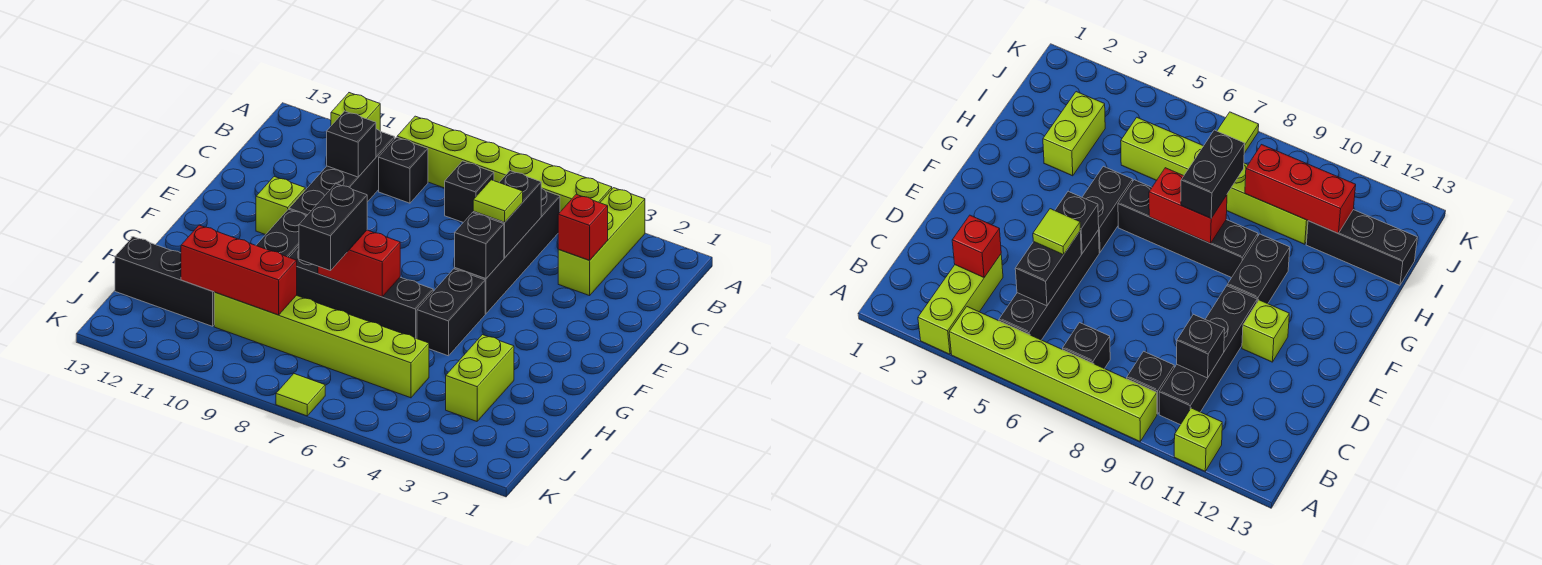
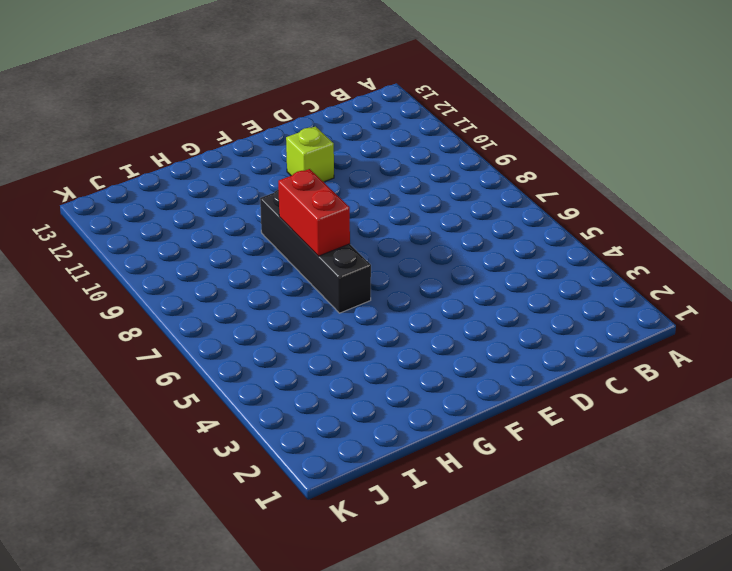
none -> lime brick A3:C3 level 1
none -> lime brick A4:A9 level 1
none -> lime brick A11 level 1

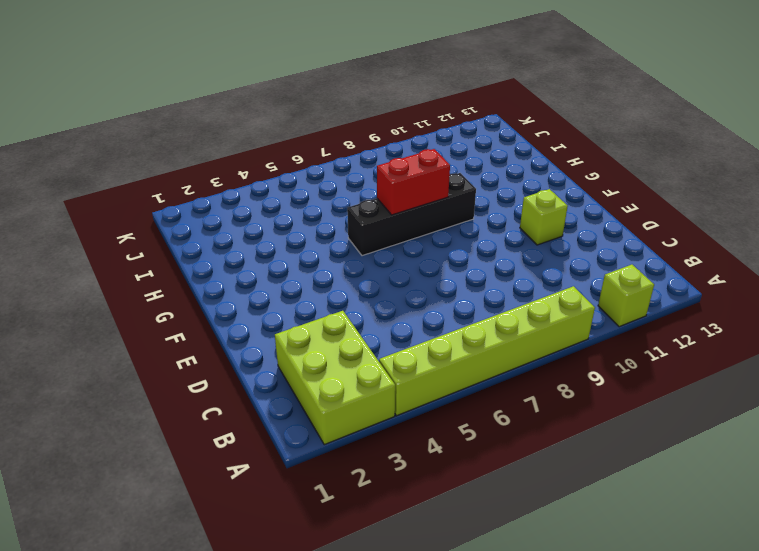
lime brick A2:C3 level 1 -> lime brick A3:C3 level 1
none -> black brick B5:E5 level 1
none -> black brick B7 level 1
none -> black brick B9 level 1

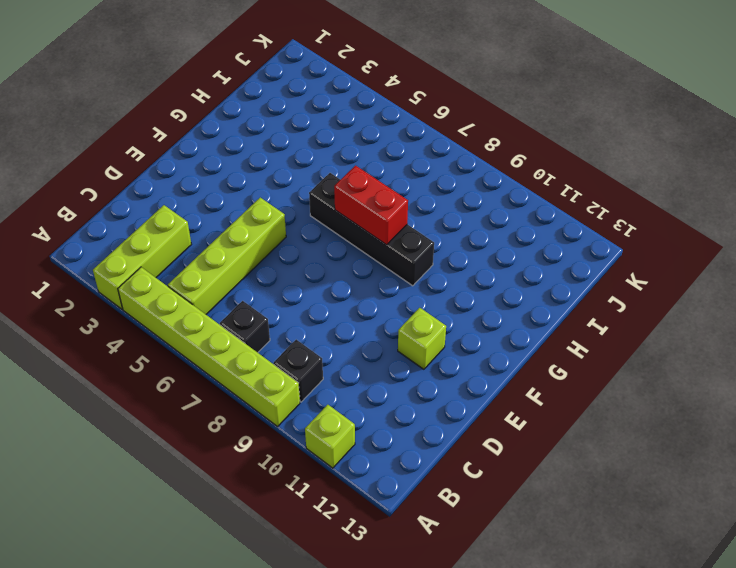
lime brick B5:E5 level 1 -> black brick B5:E5 level 1
none -> black brick B10:E10 level 1
none -> black brick F5:G5 level 1
none -> black brick F10:G10 level 1

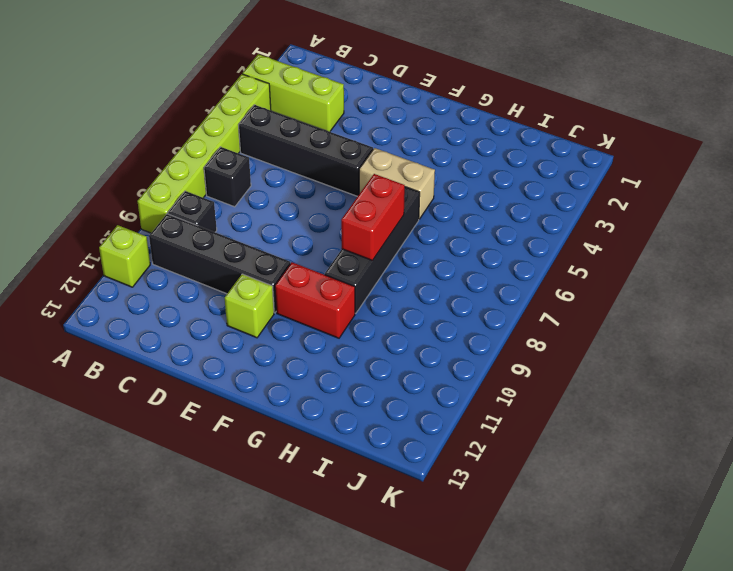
tan brick F5:G5 level 1 -> black brick F5:G5 level 1
red brick F10:G10 level 1 -> black brick F10:G10 level 1
none -> lime brick H3:I3 level 1
none -> lime brick I5:I10 level 1
none -> black brick I11:I13 level 1

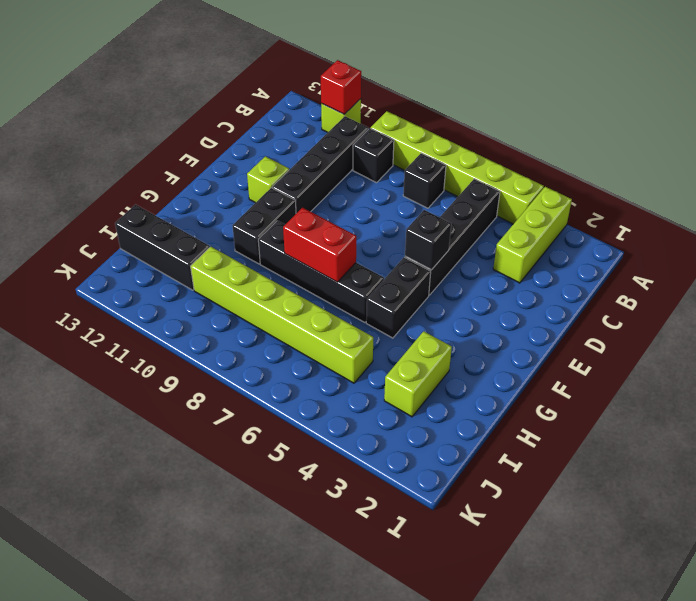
red brick A11 level 2 -> red brick C3 level 2
none -> lime tile K7 level 1
none -> black brick C5:D5 level 2
none -> black brick C10 level 2

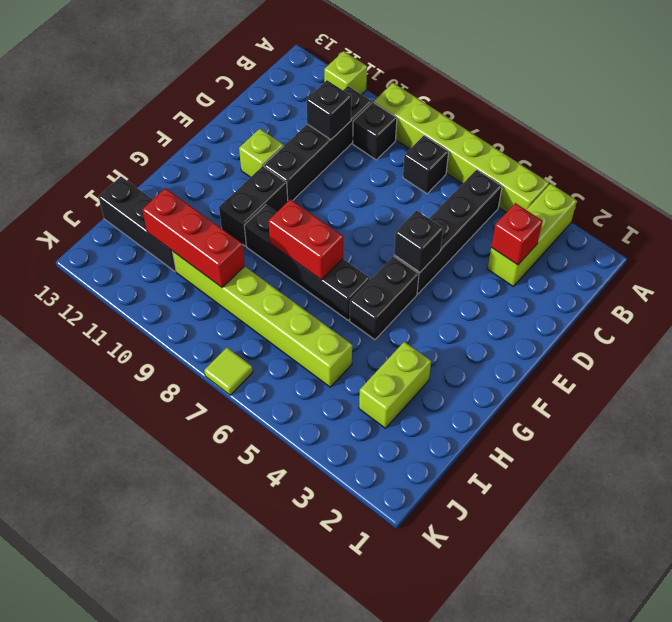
none -> black brick C5:D5 level 2
none -> lime tile D5 level 3
none -> black brick G8:H8 level 3

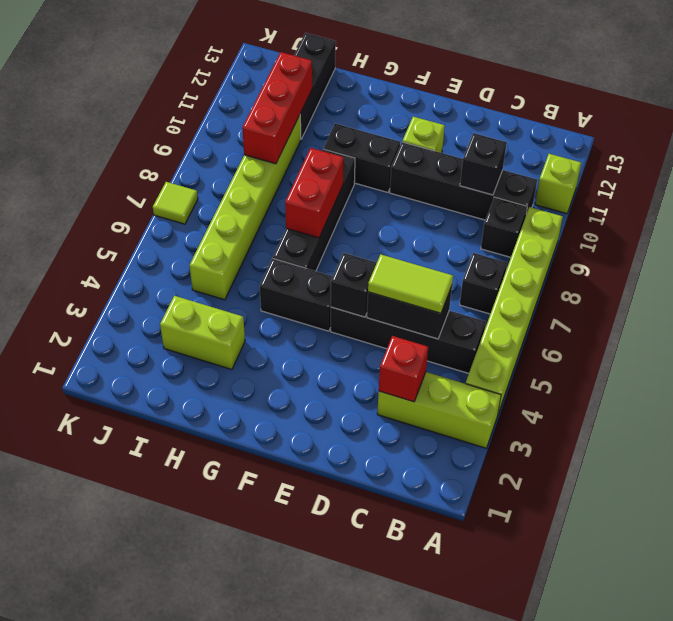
lime tile C5:D5 level 3 -> lime tile D5 level 3
none -> black brick G8:H8 level 3

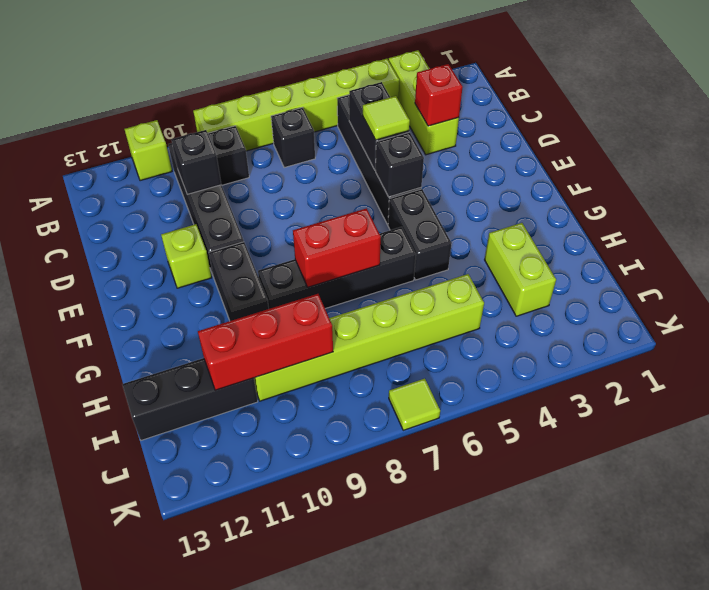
none -> black brick G8:H8 level 3

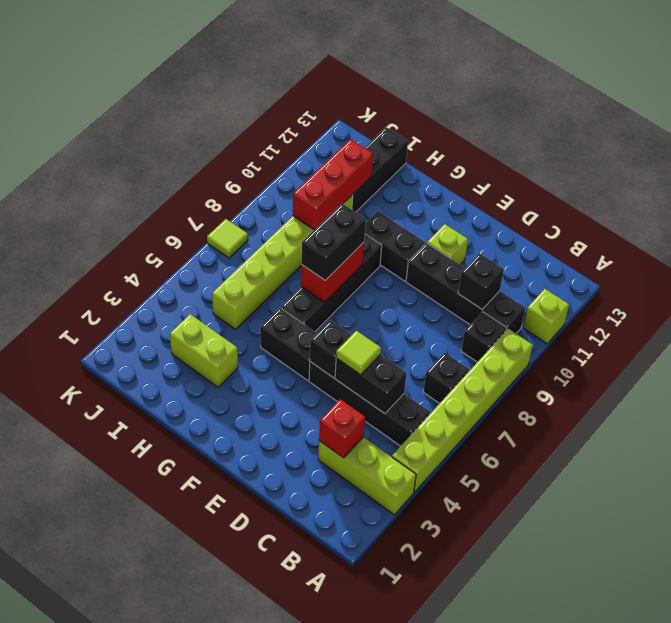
black brick G7:G8 level 3 -> black brick G8:H8 level 3

